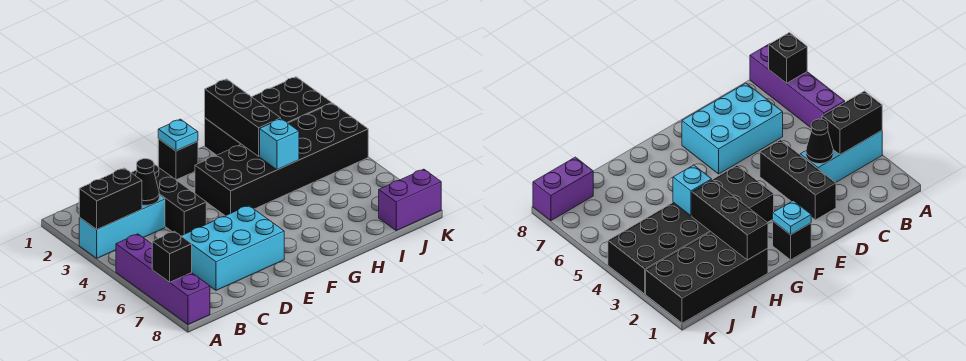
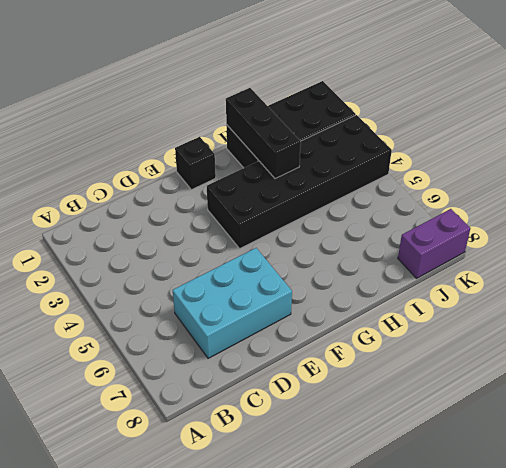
none -> cyan brick A3:C3 level 1
none -> purple brick A5:A8 level 1
none -> black brick D2:D4 level 1

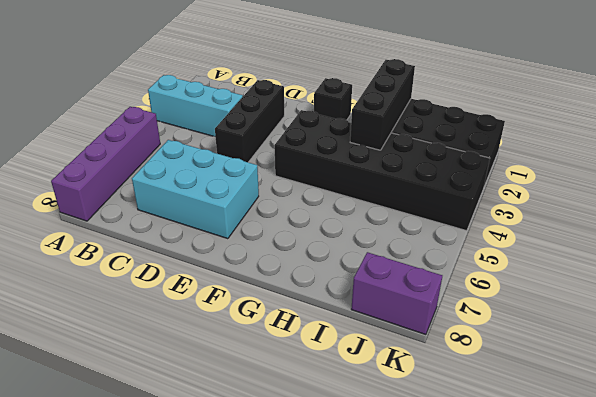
none -> black brick A3:B3 level 2
none -> black brick A7 level 2
none -> black cone C3 level 2

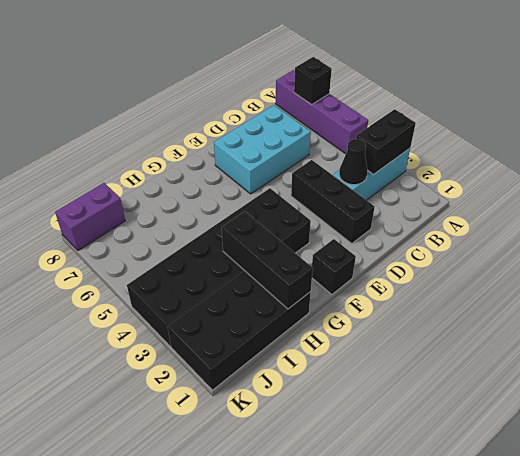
none -> cyan plate F1 level 2
none -> cyan brick H4 level 2

